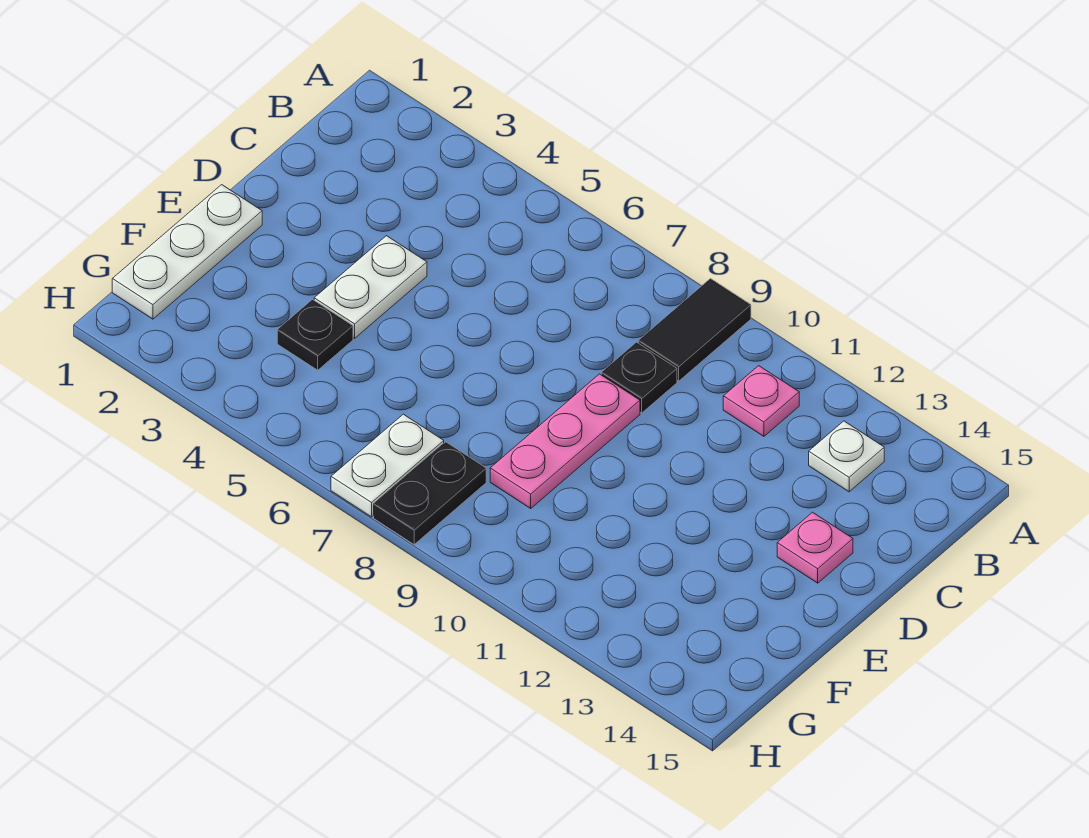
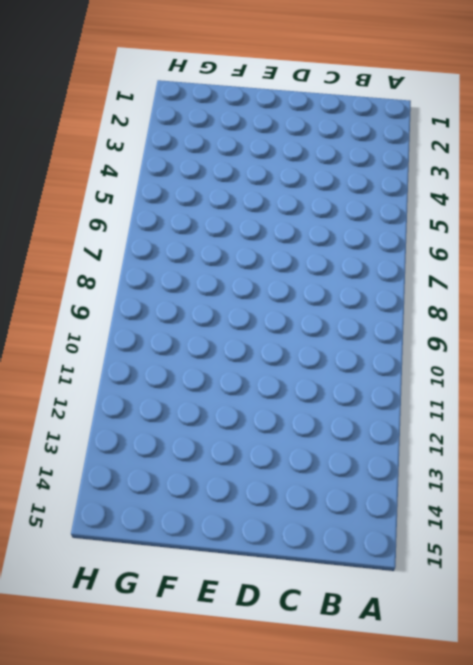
none -> black tile A9:B9 level 1
none -> pink plate B11 level 1

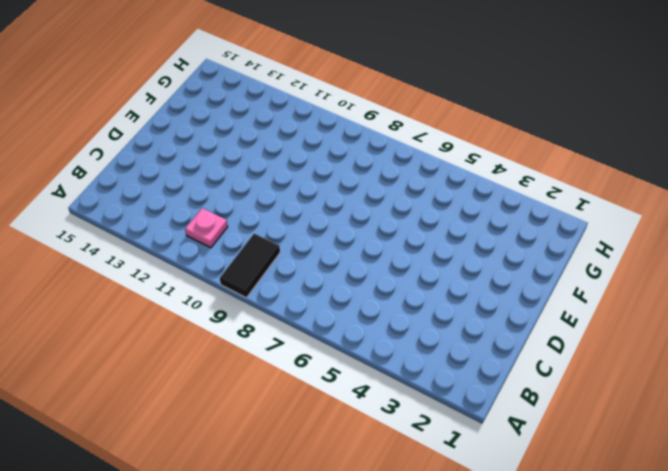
none -> white plate B13 level 1
none -> black plate C9 level 1

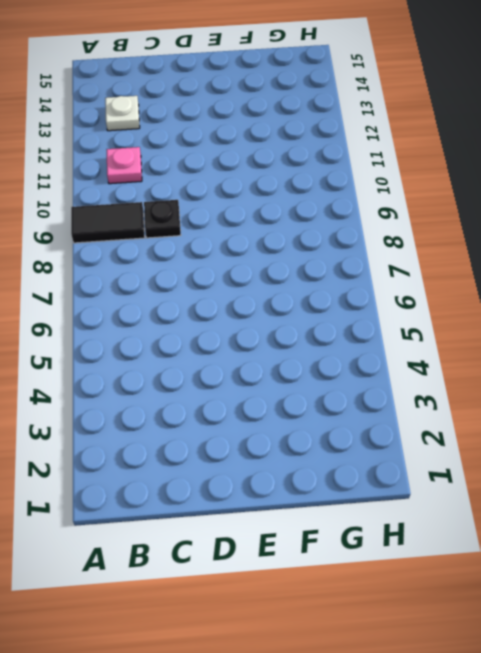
none -> white plate D4:E4 level 1
none -> pink plate D9:F9 level 1

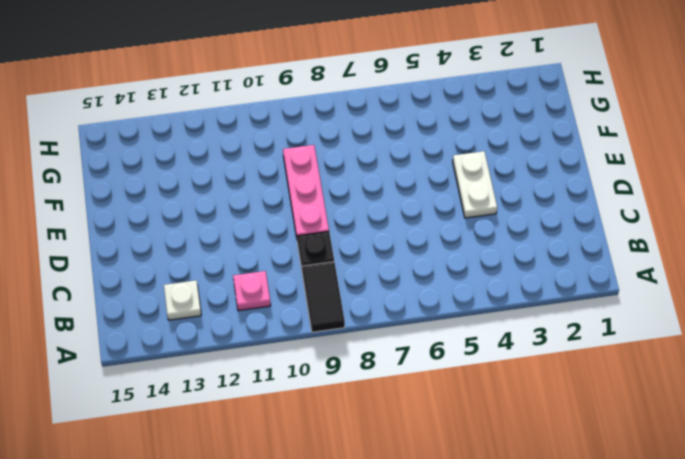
none -> pink plate D14 level 1
none -> white plate E1:G1 level 1

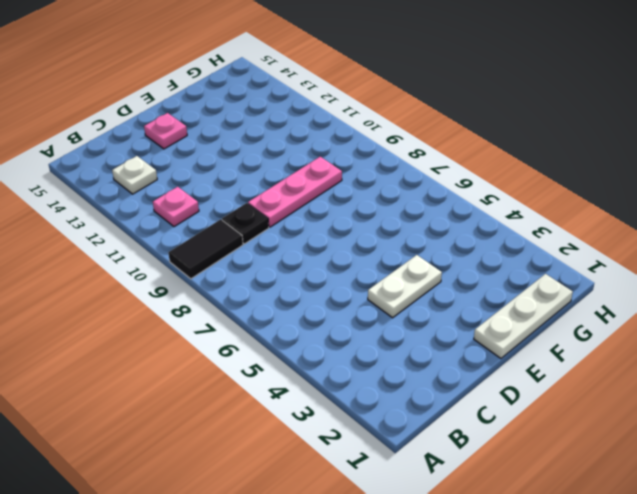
none -> black plate F4 level 1
none -> white plate G7:H7 level 1

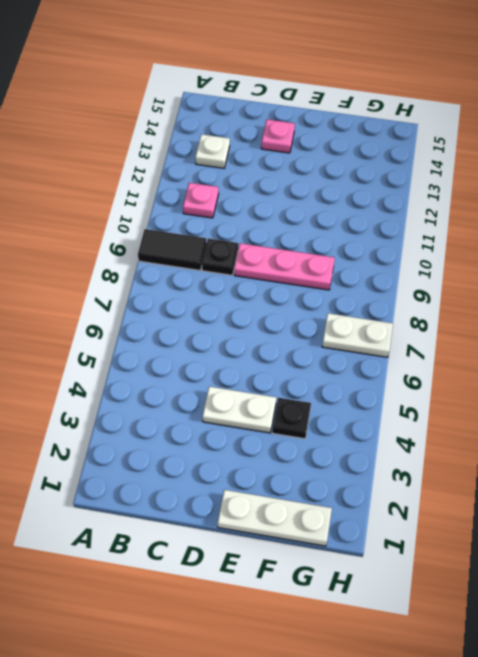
none -> black plate G8:H8 level 1

